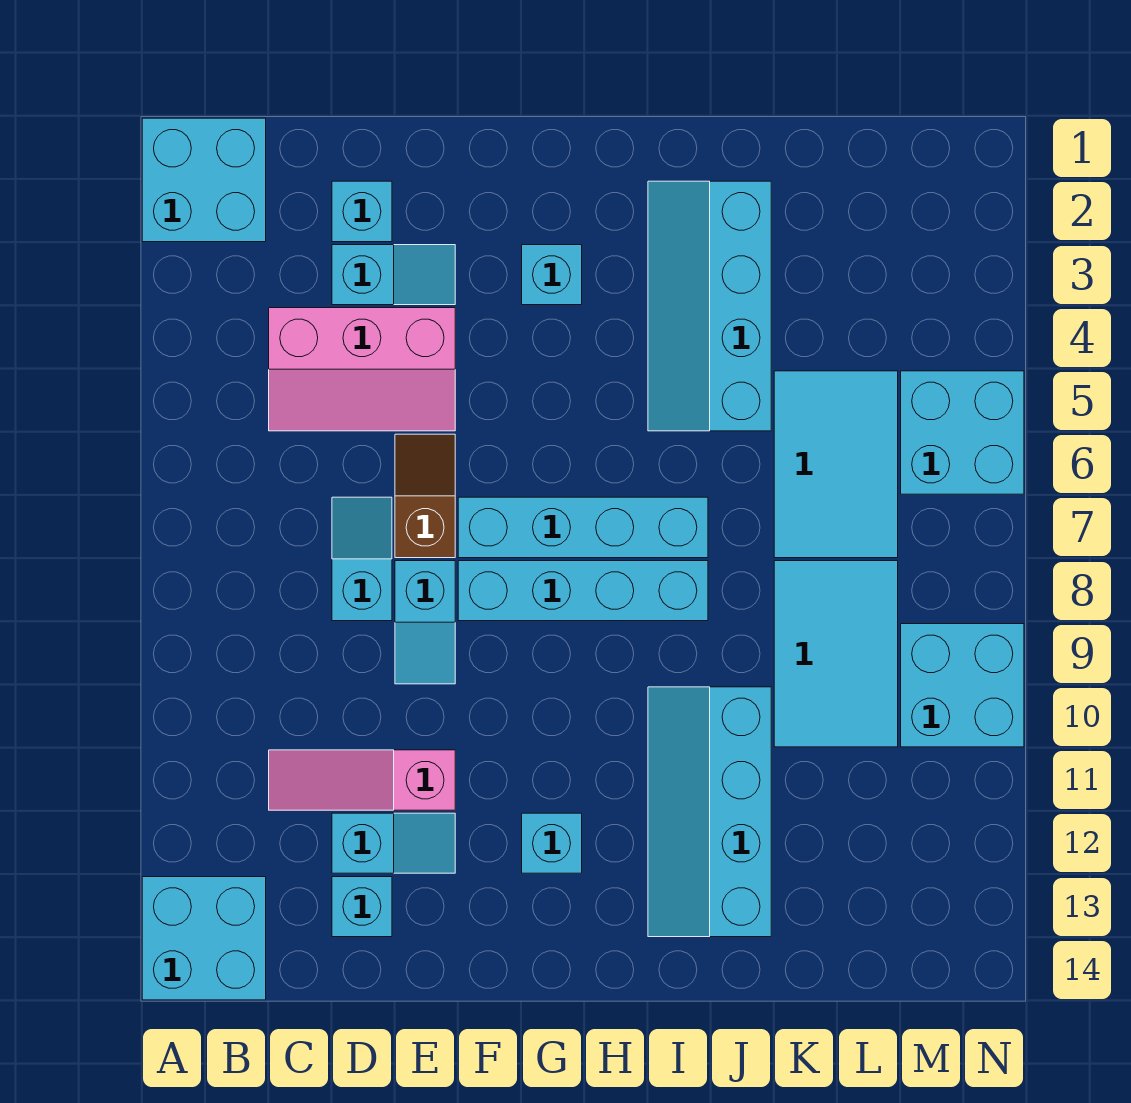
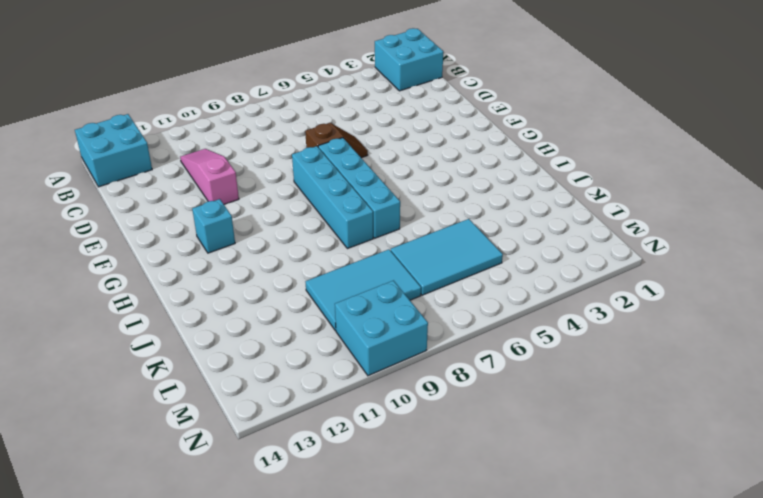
none -> pink slope C4:E5 level 1 top 4
none -> cyan brick D2 level 1
none -> cyan slope D3:E3 level 1 top D

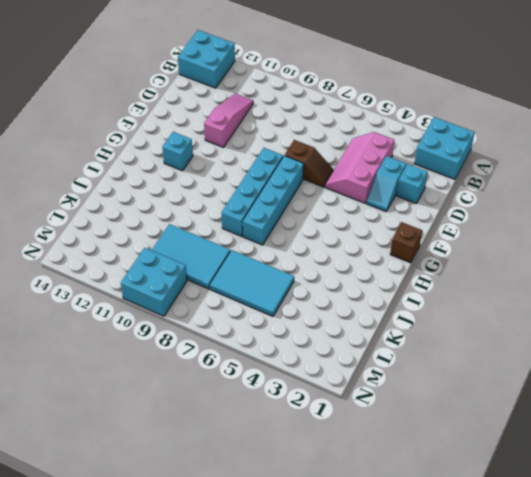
brown brick G1 level 1 -> none
none -> cyan slope D7:D8 level 1 top 8
none -> cyan slope D12:E12 level 1 top D
none -> cyan brick D13 level 1

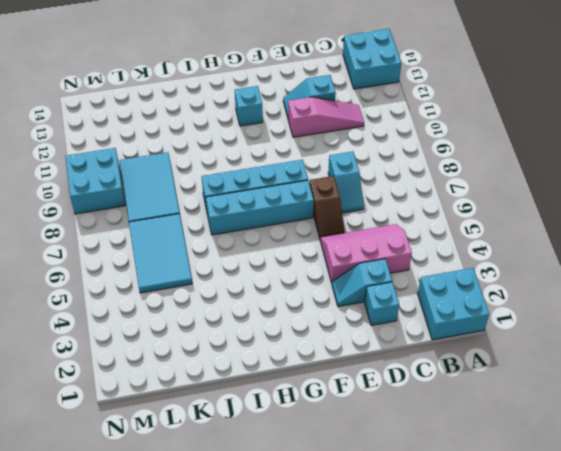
none -> cyan brick D13 level 1
none -> cyan slope E8:E9 level 1 top 8
none -> cyan brick G3 level 1

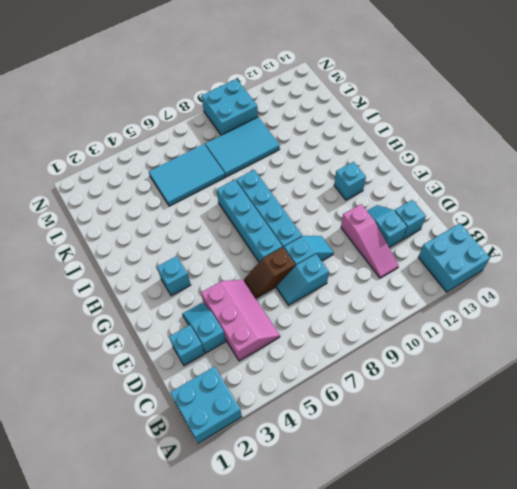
none -> cyan slope I2:J5 level 1 top J
none -> cyan slope I10:J13 level 1 top J
none -> cyan brick M5:N6 level 1

